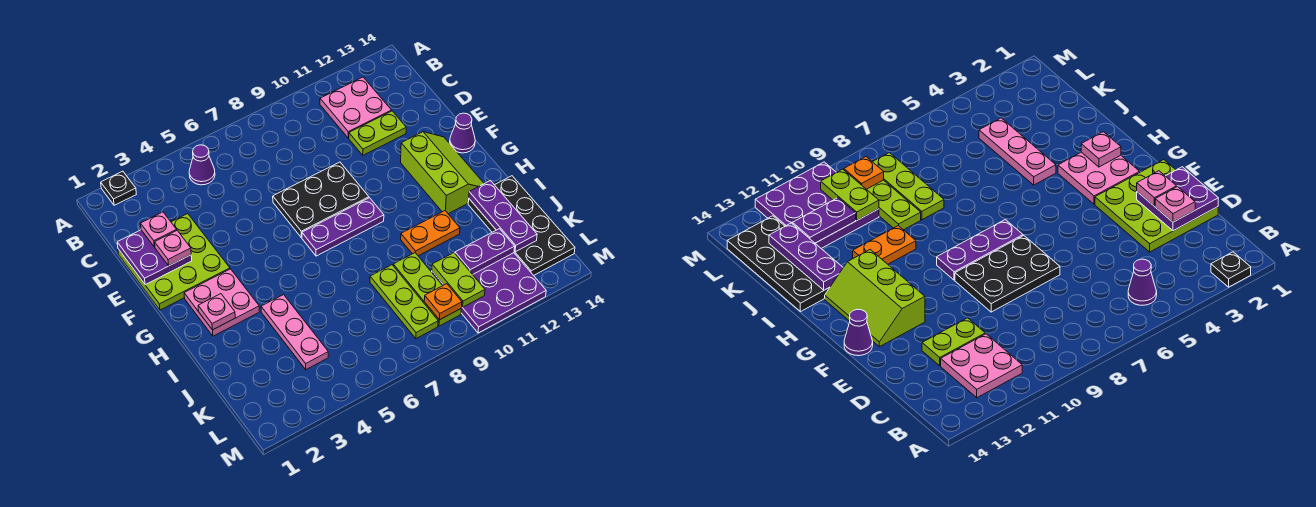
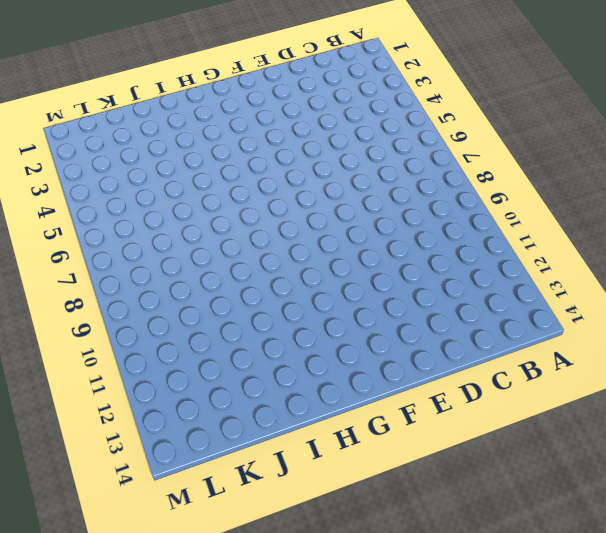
none -> black plate A2 level 1
none -> purple cone B5 level 1
none -> pink plate B11:C12 level 1

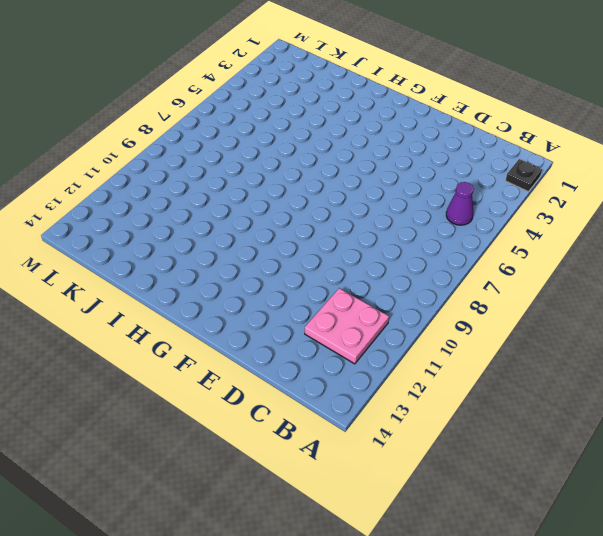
none -> lime plate D1:F3 level 1
none -> lime plate D11:D12 level 1
none -> black plate E7:F9 level 1

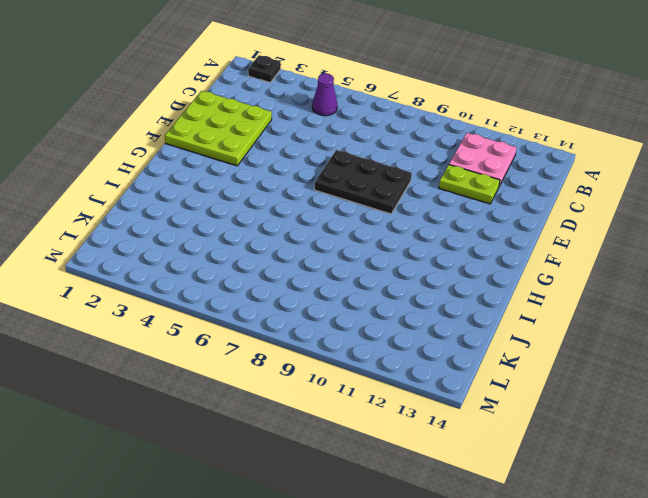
none -> lime slope F12:H13 level 1 top 12
none -> purple cone F14 level 1
none -> pink plate G2:H3 level 1

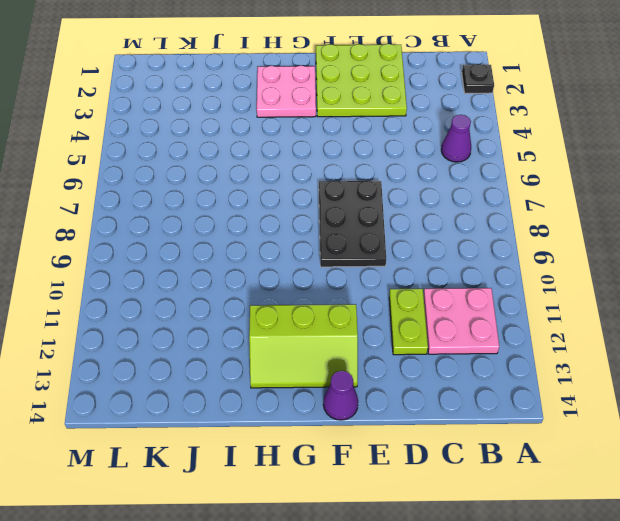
none -> purple plate G7:G9 level 1
none -> pink plate I4:K4 level 1
none -> orange plate I10:I11 level 1

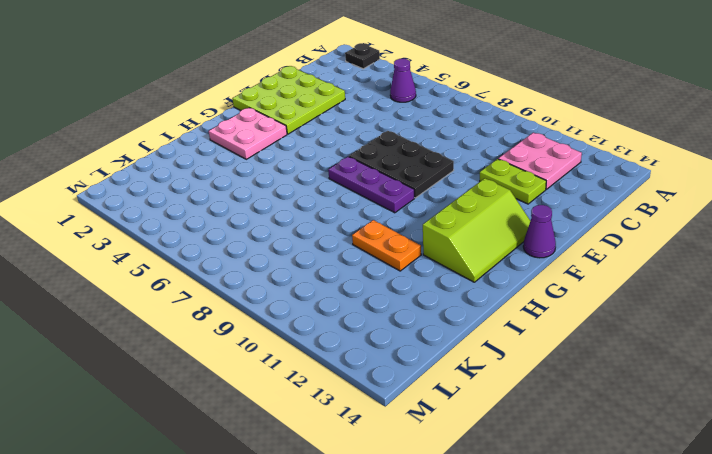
none -> pink plate I4:K4 level 1
none -> black plate I13:L14 level 1
none -> lime plate J8:L8 level 1

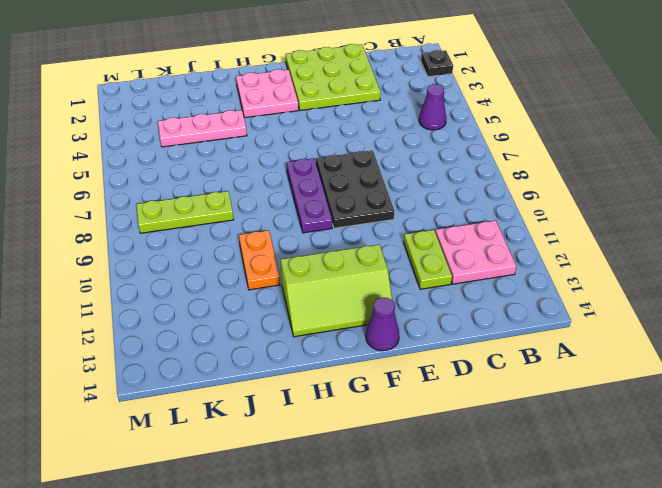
none -> black plate I13:L14 level 1
none -> lime plate J9:L9 level 1
none -> purple plate K10:M12 level 1

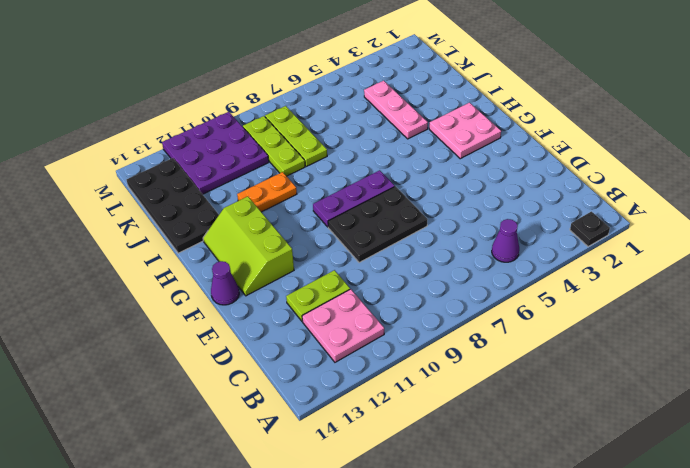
none -> lime plate D1:F3 level 1
none -> purple plate D1:E2 level 2
none -> pink plate H2 level 2

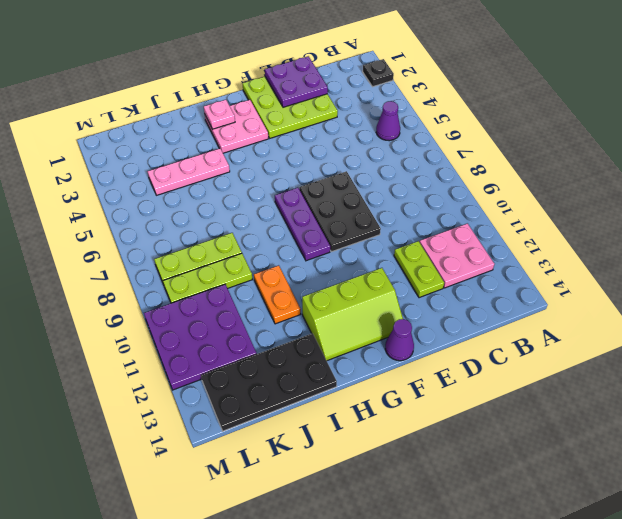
none -> purple plate I13:K13 level 2
none -> lime plate K10:L10 level 2
none -> purple plate K11:K12 level 2

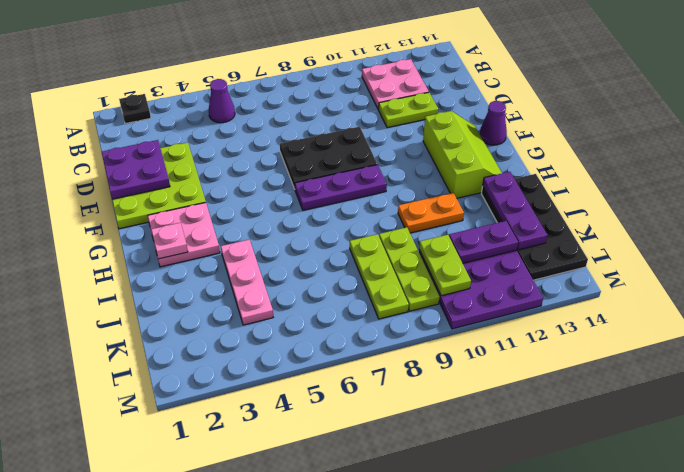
none -> orange plate L9 level 2
none -> pink plate D2 level 3
none -> pink plate E2 level 3

